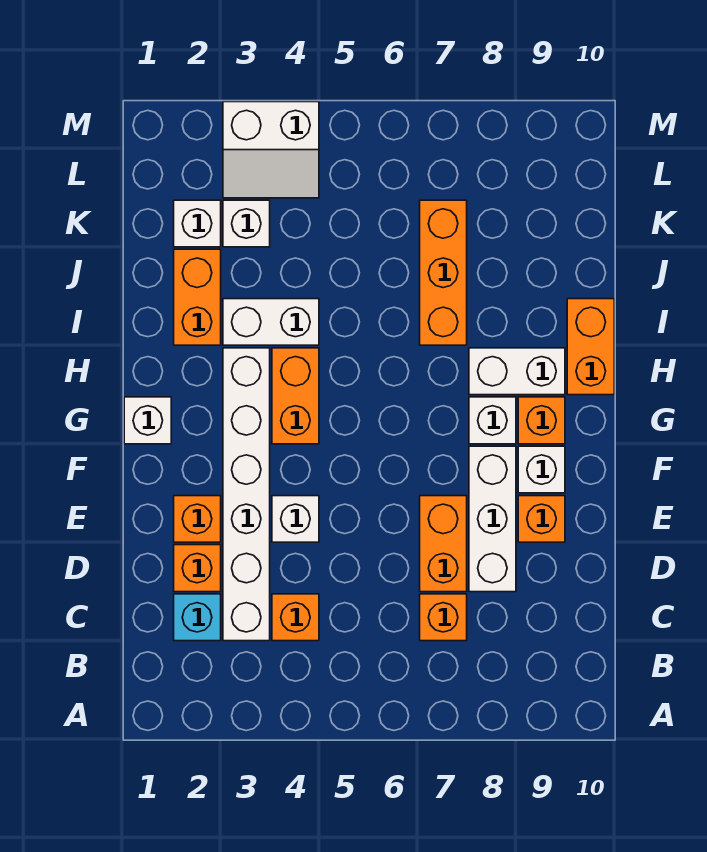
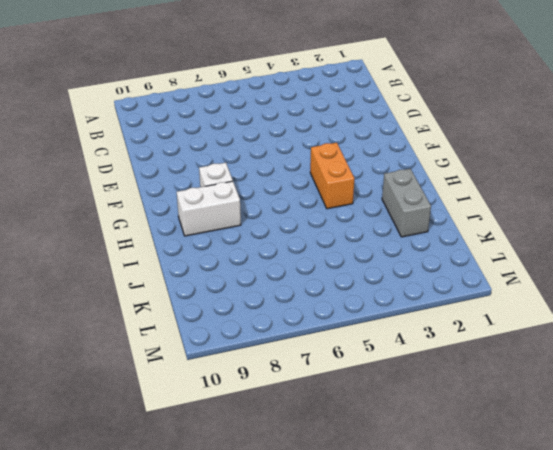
grey brick I2:J2 level 1 -> orange brick I2:J2 level 1
none -> cyan brick C2 level 1
none -> white brick C3:H3 level 1
none -> orange brick C4 level 1

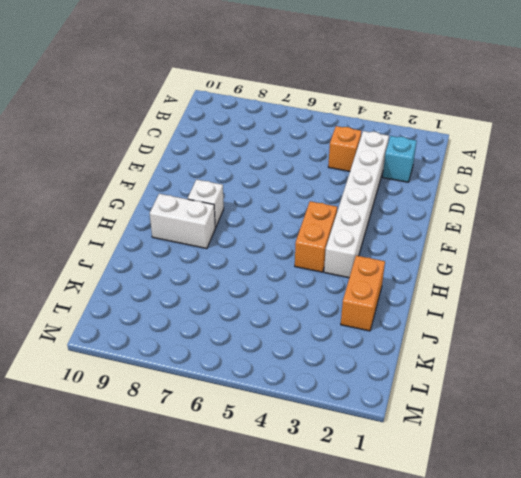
none -> orange brick C7 level 1
none -> orange brick D2 level 1
none -> orange brick D7:E7 level 1

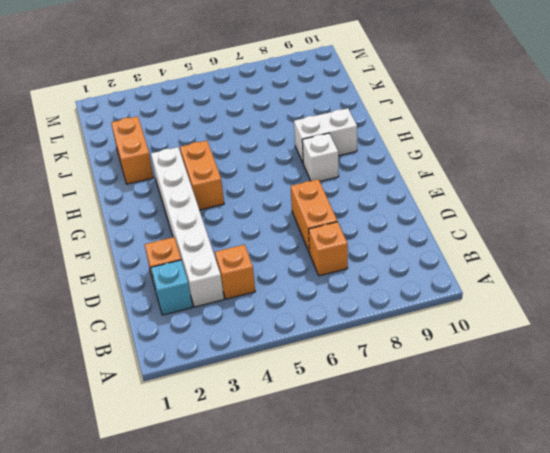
none -> white brick D8:F8 level 1
none -> orange brick E2 level 1
none -> white brick E4 level 1

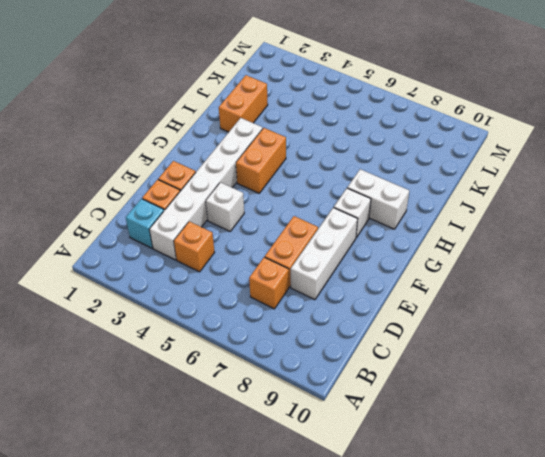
none -> orange brick E9 level 1
none -> white brick F9 level 1
none -> white brick G1 level 1

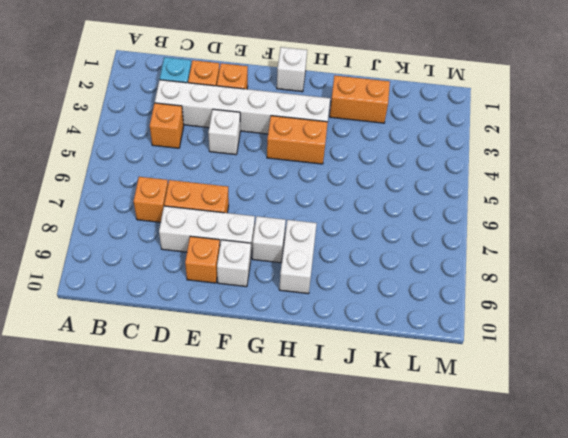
none -> orange brick G9 level 1
none -> orange brick H10:I10 level 1
none -> white brick I3:I4 level 1

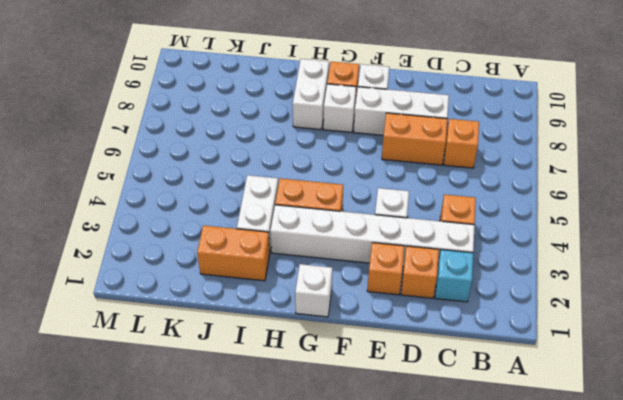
none -> orange brick E9 level 1
none -> orange brick H10:I10 level 1
none -> orange brick I7:K7 level 1

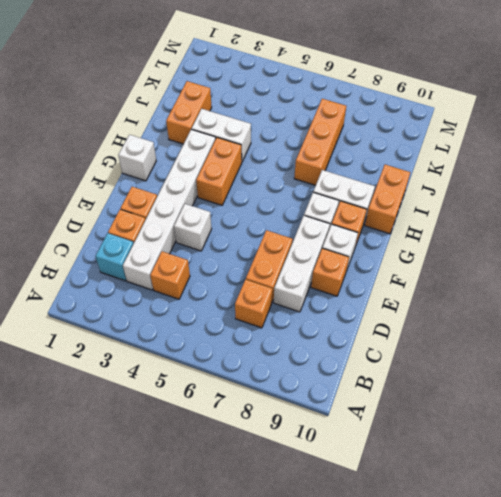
none -> white brick K2 level 1
none -> white brick K3 level 1
none -> white slope L3:M4 level 1 top M

